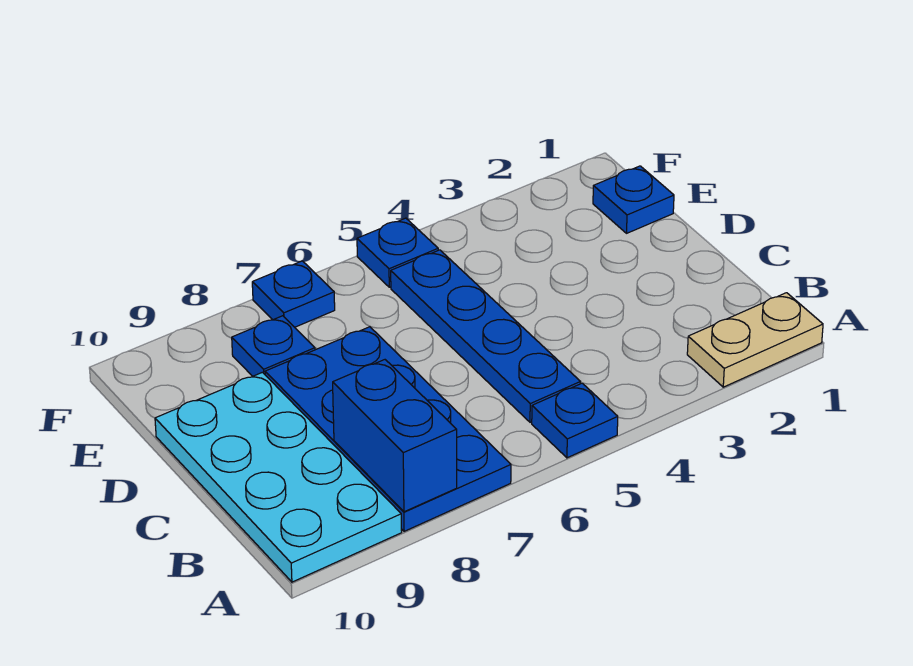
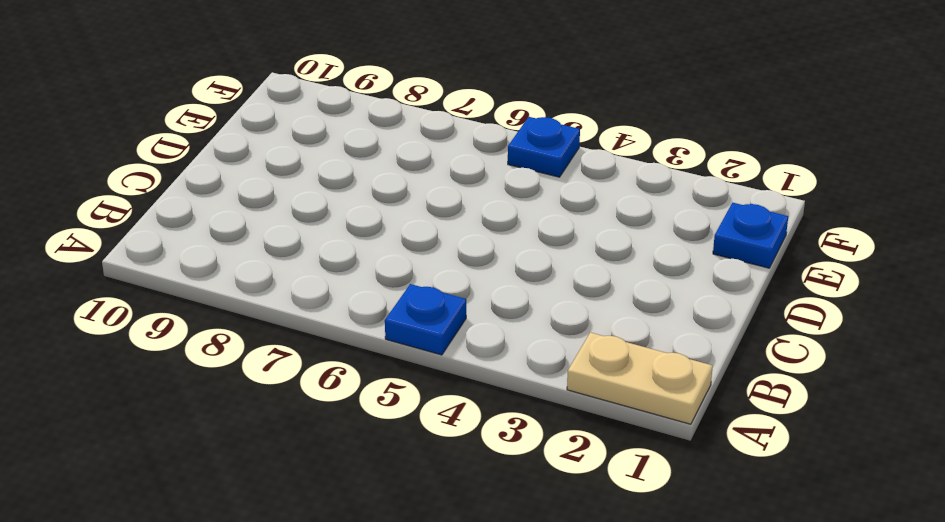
none -> blue plate A7:D8 level 1
none -> cyan plate A9:D10 level 1

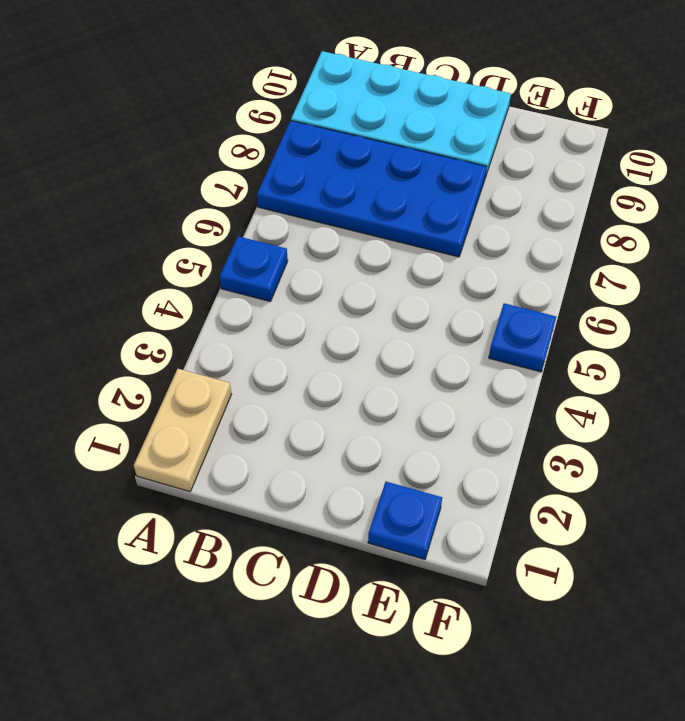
none -> blue plate B5:E5 level 1
none -> blue plate E8 level 1

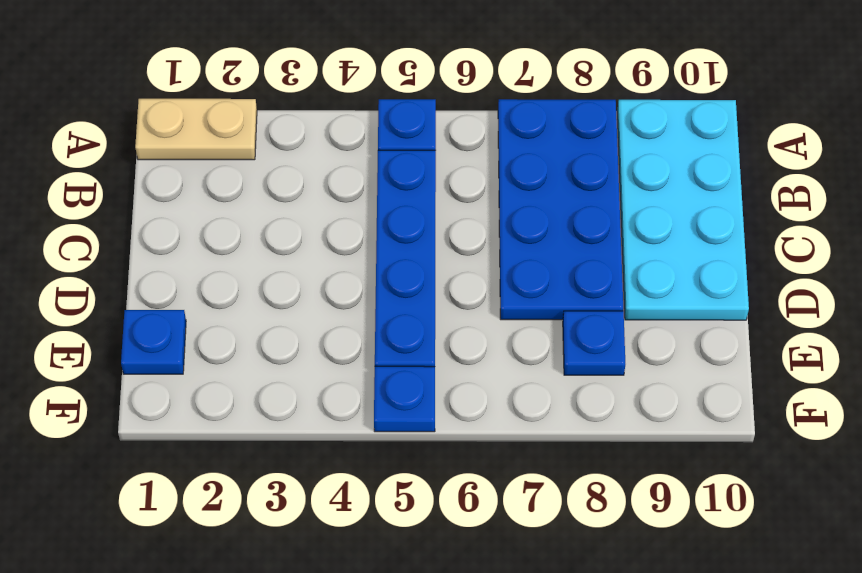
none -> blue plate F7 level 1
none -> blue brick A8:B8 level 2

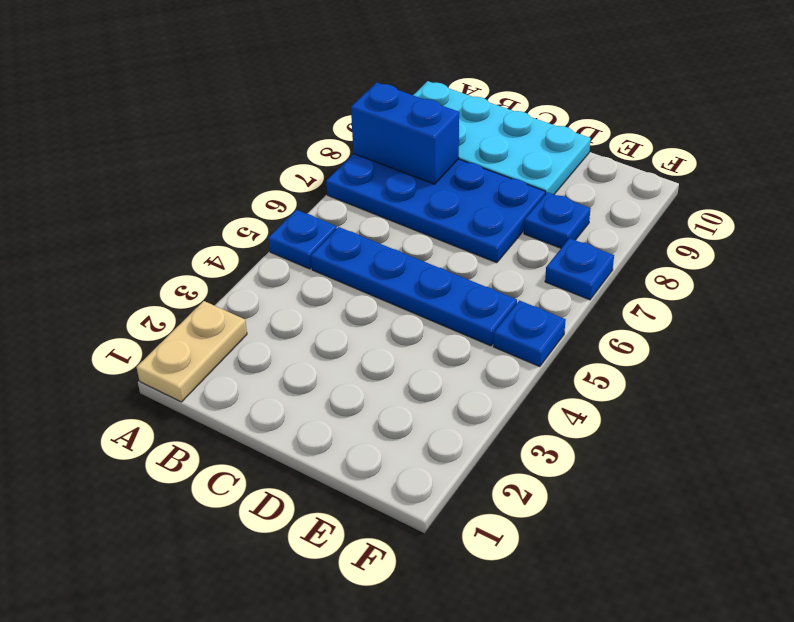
none -> blue plate E1 level 1

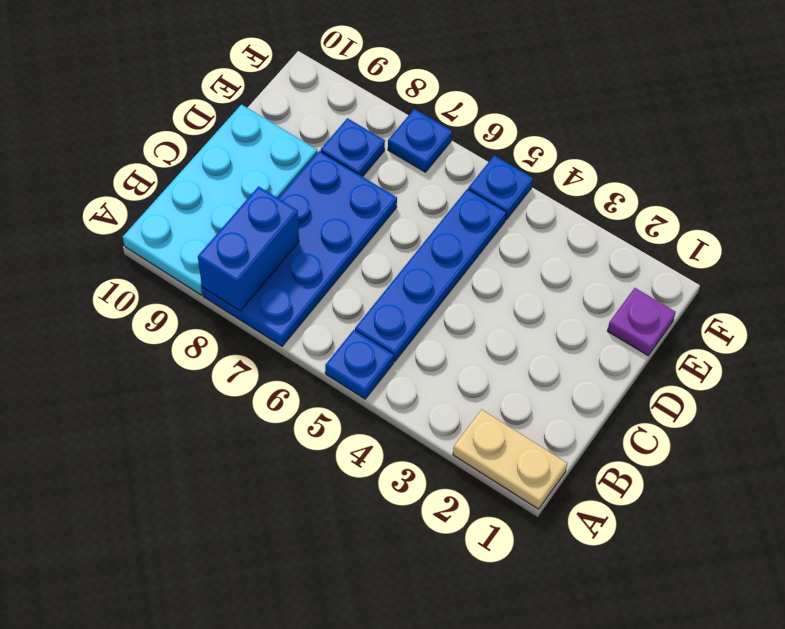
purple plate E1 level 1 -> blue plate E1 level 1

